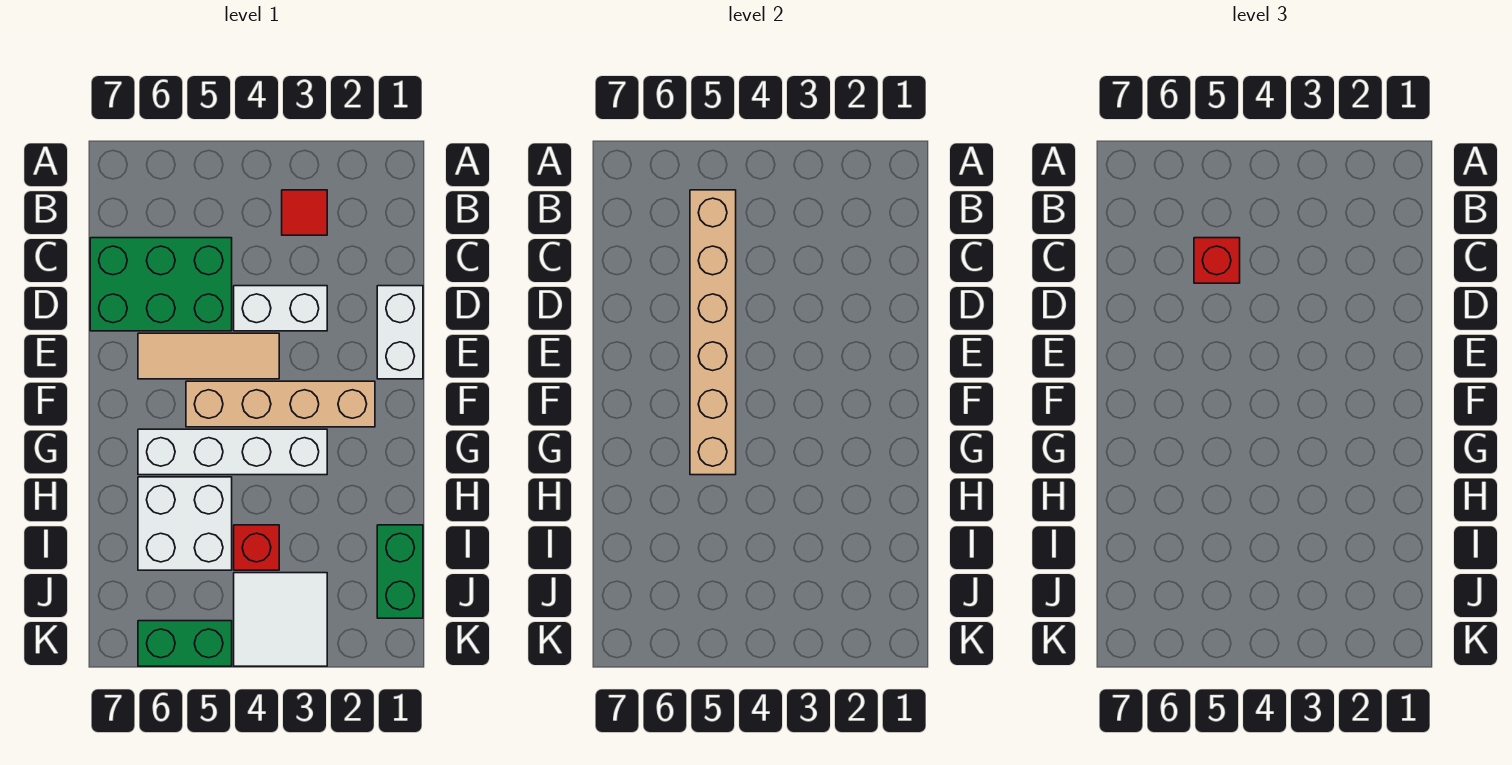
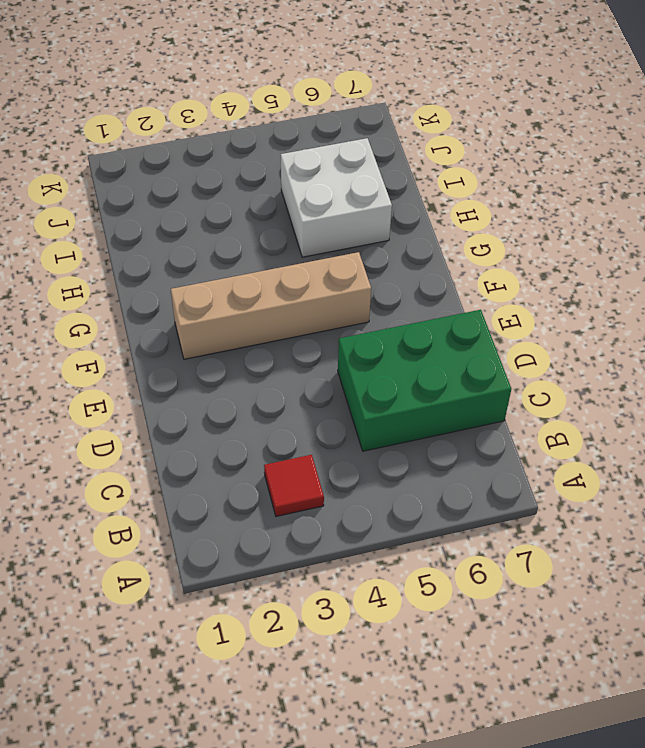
none -> white brick D1:E1 level 1
none -> white brick D3:D4 level 1
none -> tan tile E4:E6 level 1

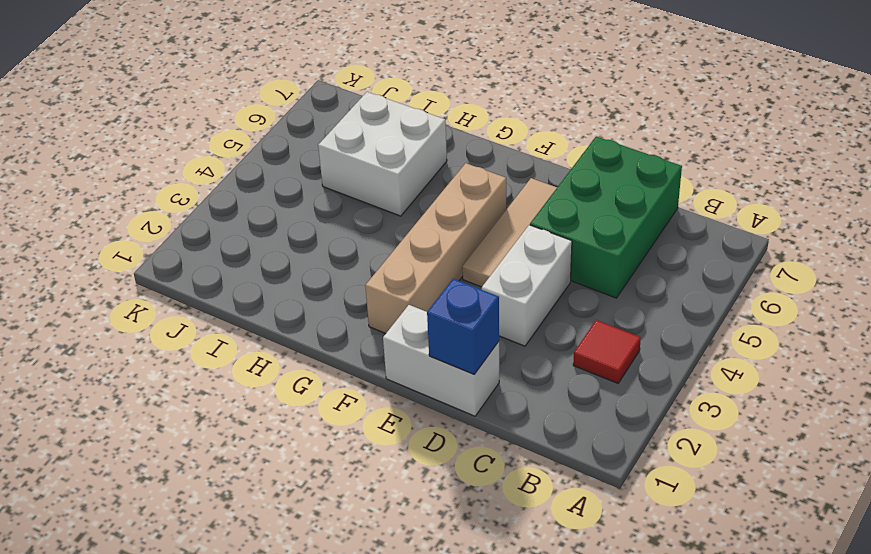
blue brick D1 level 2 -> none
none -> white brick G3:G6 level 1
none -> green brick I1:J1 level 1
none -> red brick I4 level 1

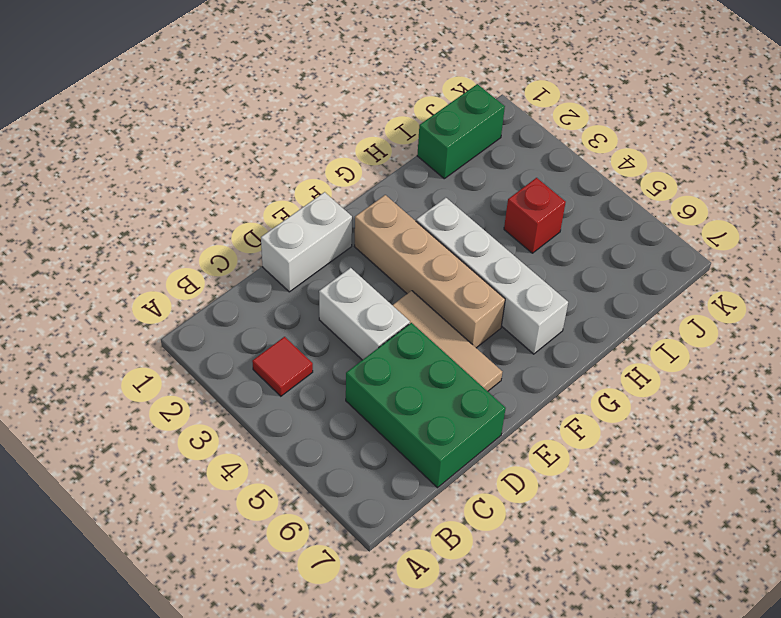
none -> white brick H5:I6 level 1
none -> white tile J3:K4 level 1
none -> green brick K5:K6 level 1

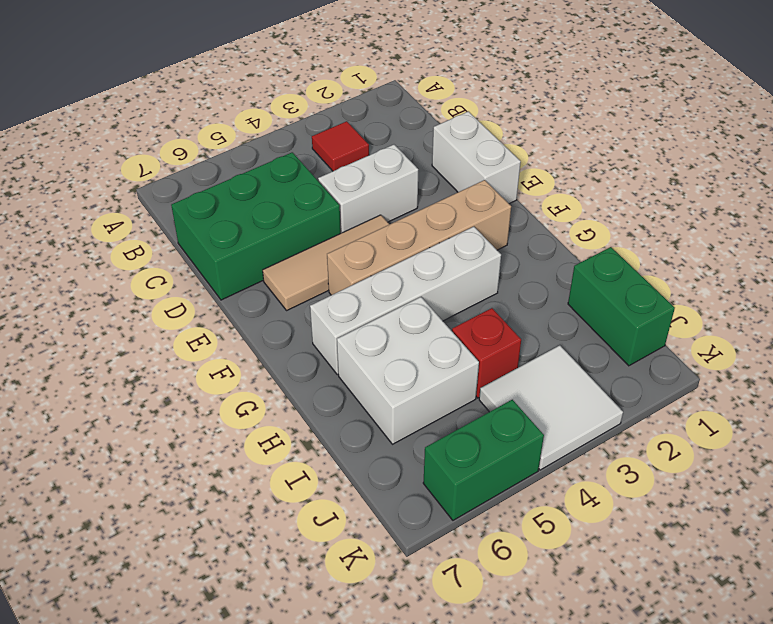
none -> tan brick B5:G5 level 2
none -> red brick C5 level 3

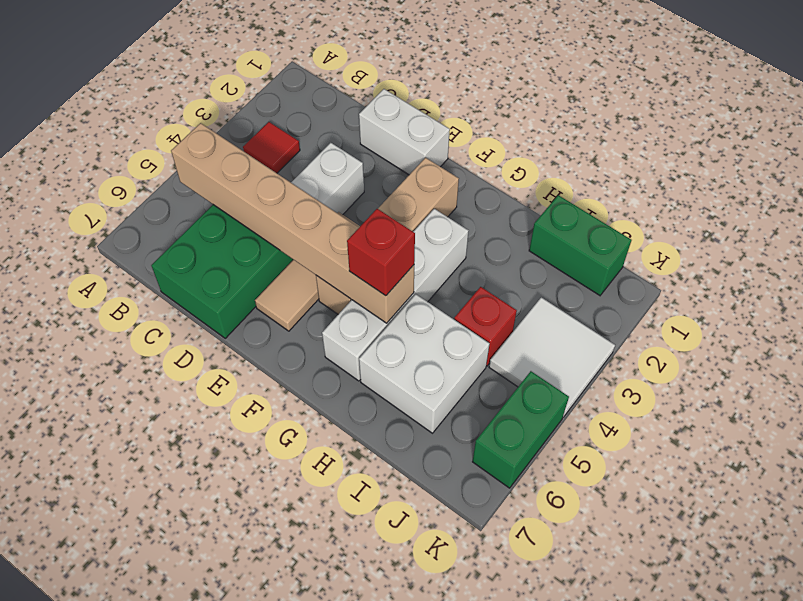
red brick G5 level 3 -> red brick C5 level 3

